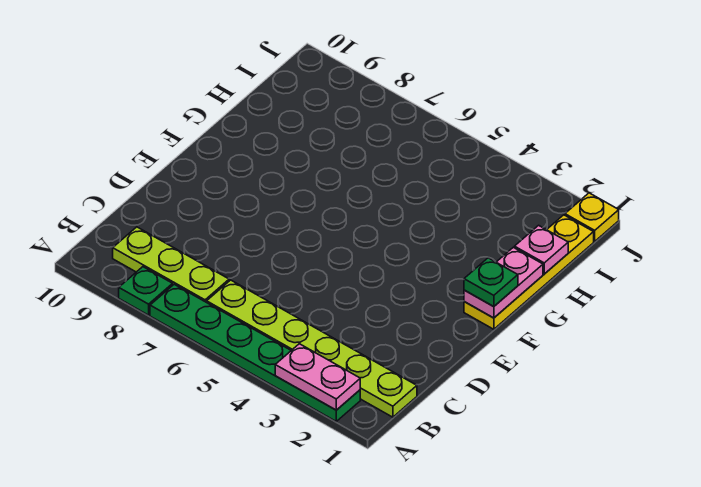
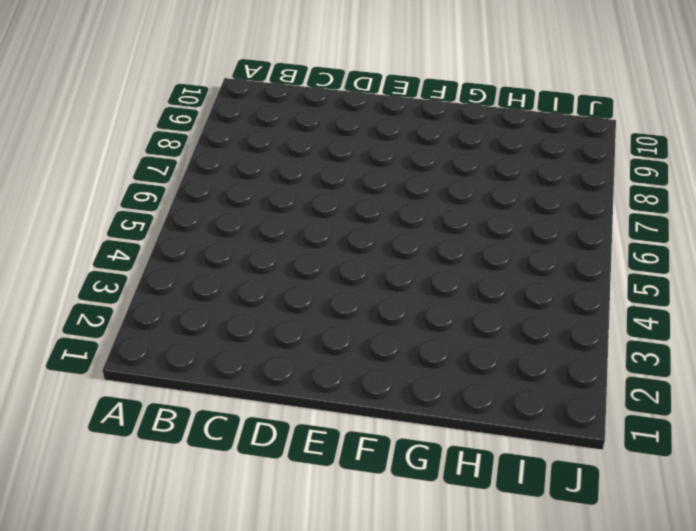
none -> green plate A2:A7 level 1
none -> green plate A8 level 1

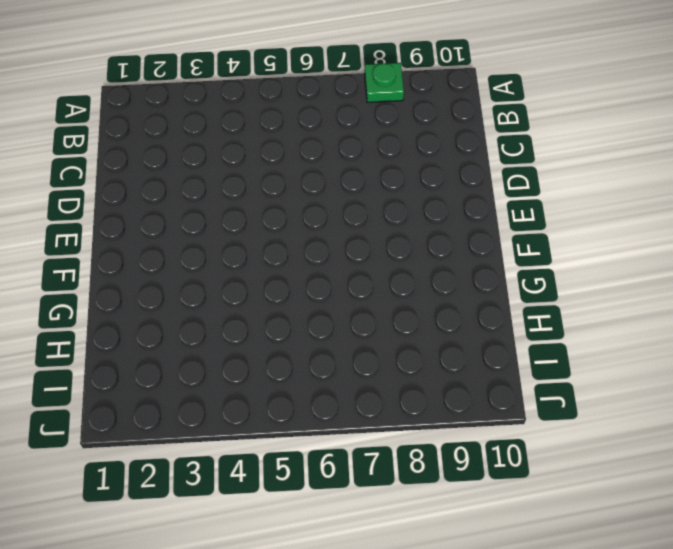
none -> green plate A2:A7 level 1
none -> lime plate B1:B6 level 1

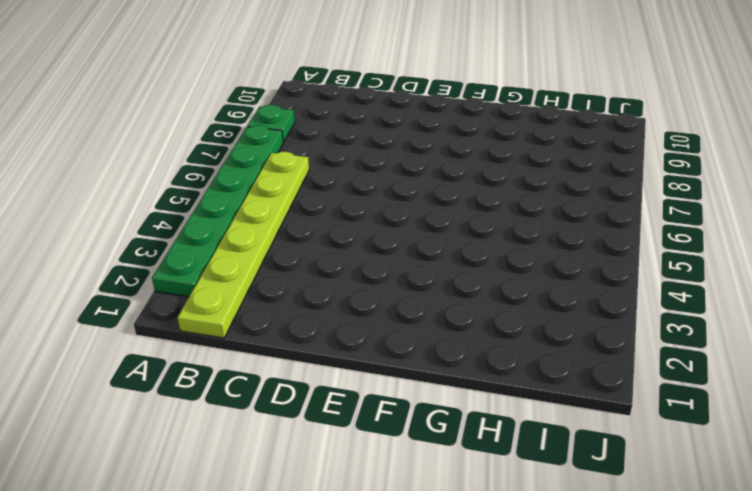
none -> lime plate B7:B9 level 1
none -> yellow plate F1:I1 level 1

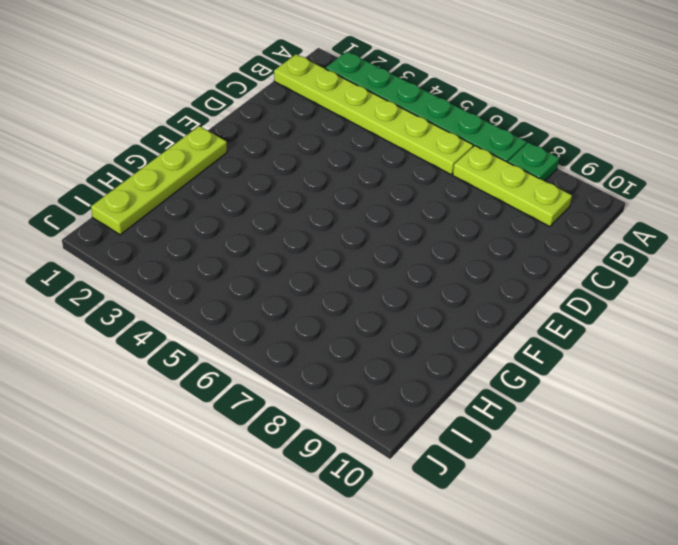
lime plate F1:I1 level 1 -> yellow plate F1:I1 level 1
none -> yellow plate J1 level 1
none -> pink plate A2:A3 level 2

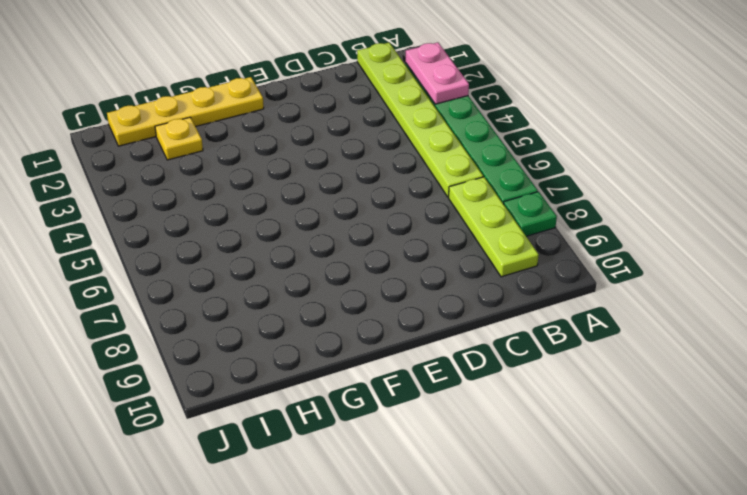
yellow plate H2 level 1 -> yellow plate J1 level 1
none -> pink plate F1:G1 level 2
none -> pink plate H1 level 2

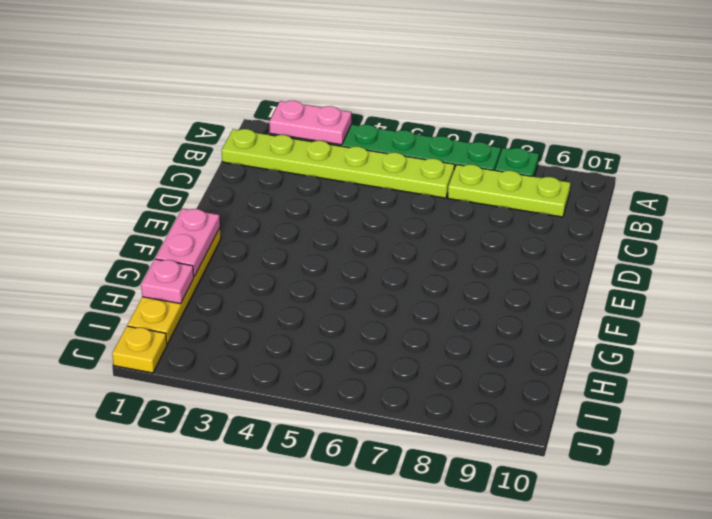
none -> green plate F1 level 3

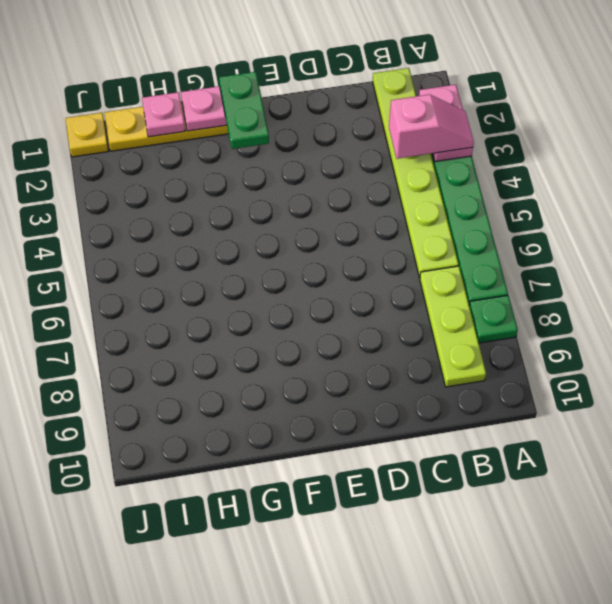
pink slope A3:B3 level 3 top B -> none
green plate F1:F2 level 3 -> green plate F1 level 3

